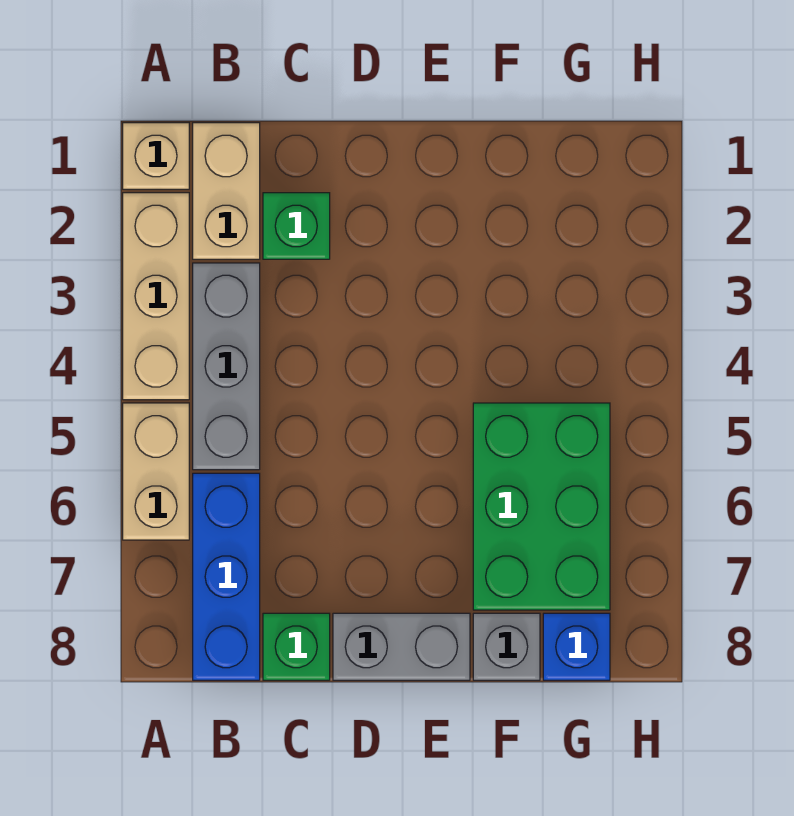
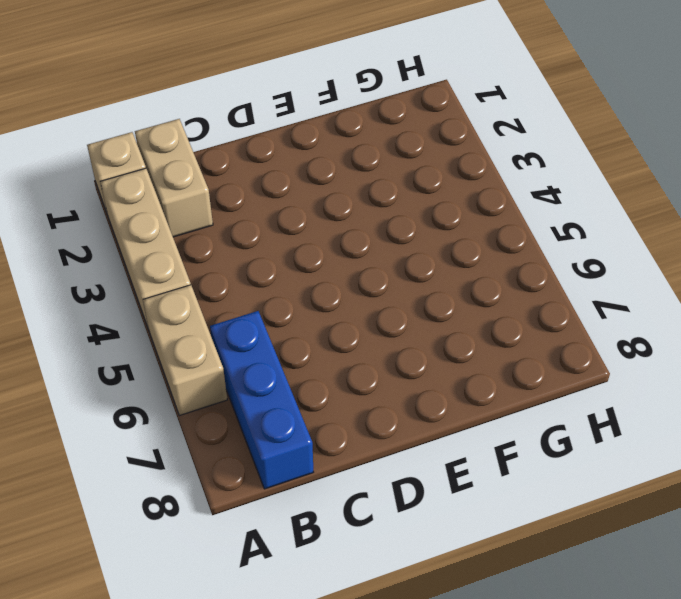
none -> grey brick B3:B5 level 1
none -> green brick C2 level 1
none -> green brick C8 level 1

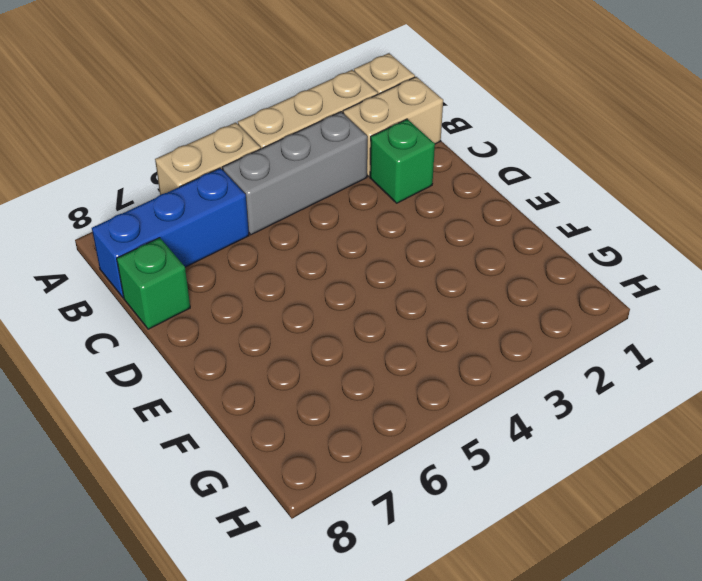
none -> grey brick D8:E8 level 1
none -> green brick F5:G7 level 1
none -> grey brick F8 level 1

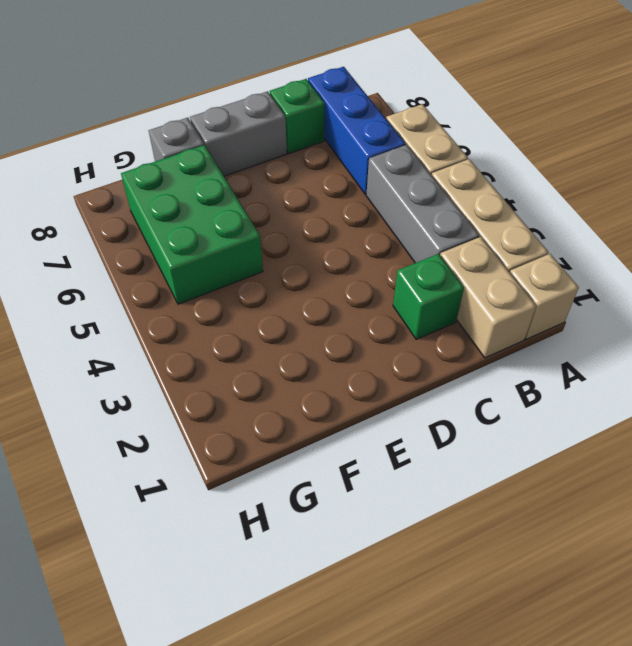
none -> blue brick G8 level 1

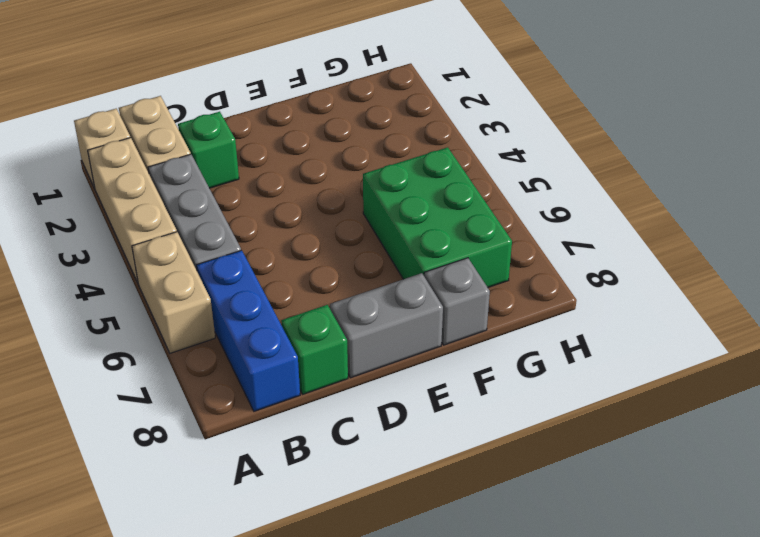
none -> blue brick G8 level 1

